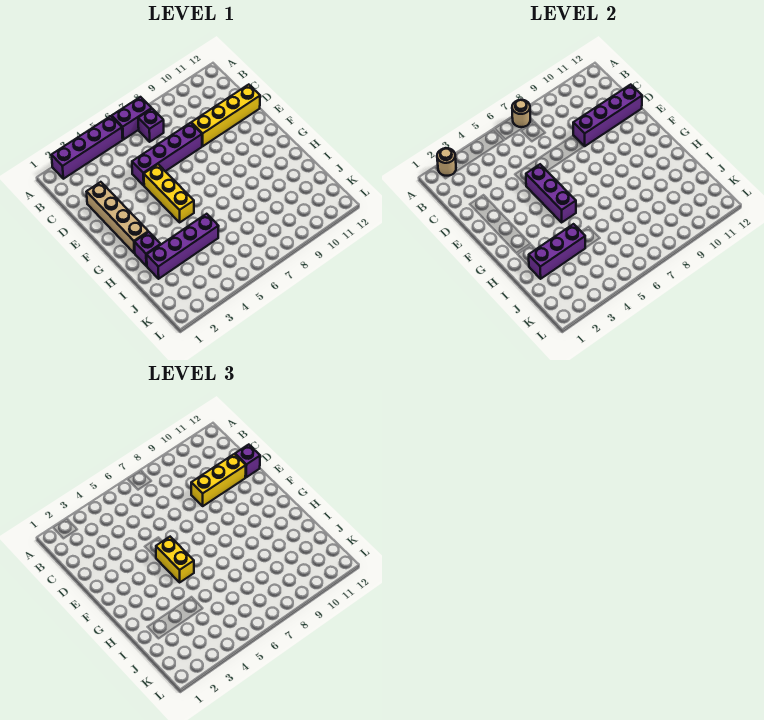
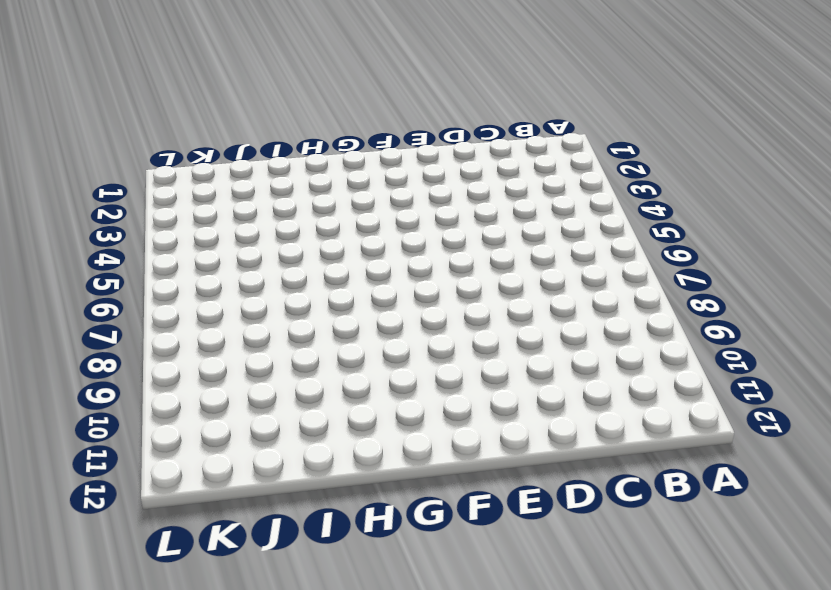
none -> purple brick A2:A5 level 1
none -> purple brick A6:A7 level 1
none -> purple brick B7 level 1

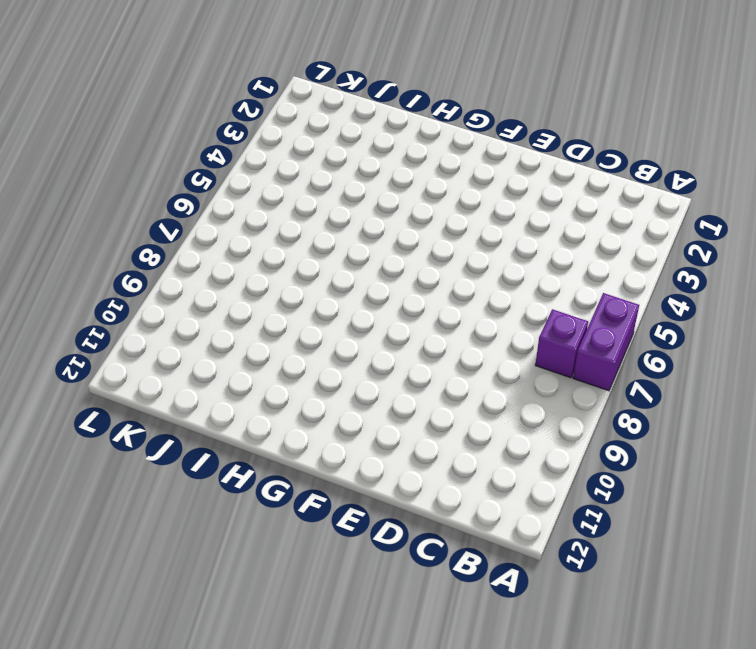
none -> purple brick A2:A5 level 1
none -> tan brick D2:G2 level 1
none -> purple brick D5:D8 level 1

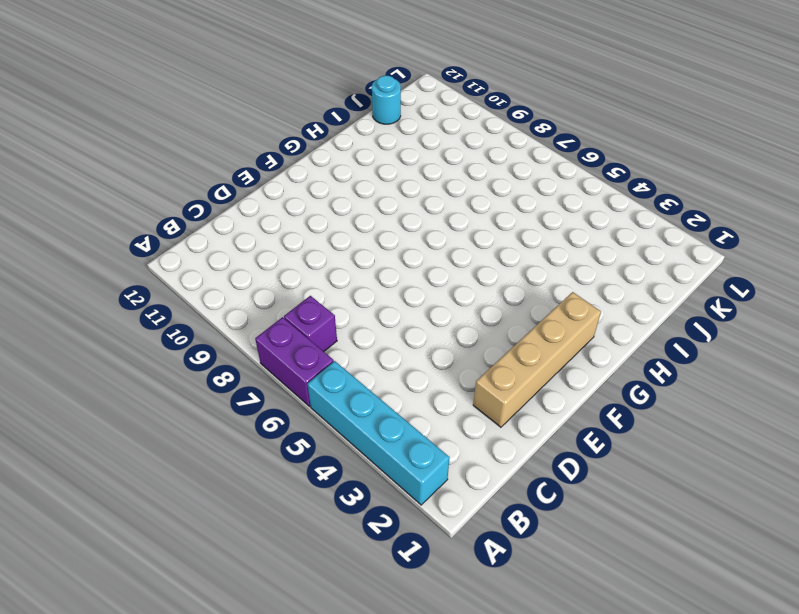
cyan brick A2:A5 level 1 -> purple brick A2:A5 level 1
cyan round brick J12 level 1 -> none
none -> purple brick D5:D8 level 1
none -> yellow brick D9:D12 level 1
none -> yellow brick E5:G5 level 1

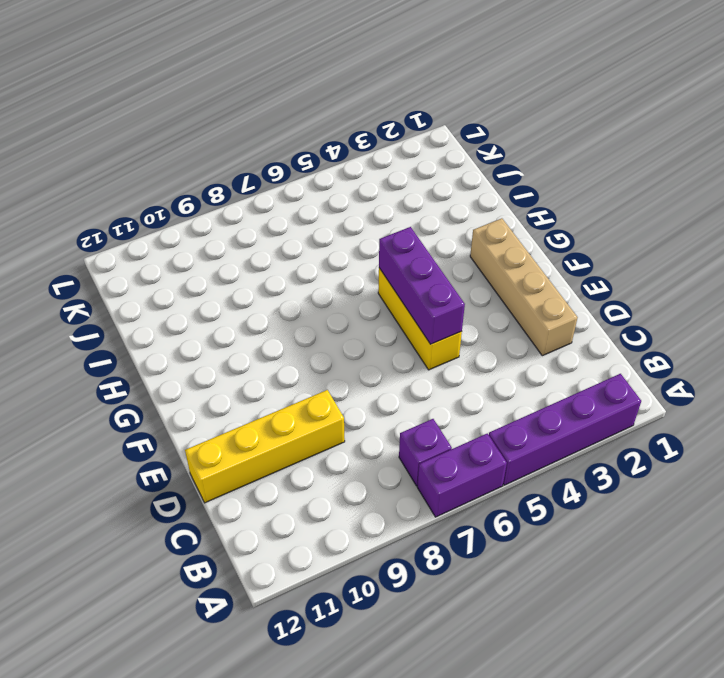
none -> purple brick D5:D8 level 1
none -> purple brick H2 level 1
none -> purple brick I2:I5 level 1

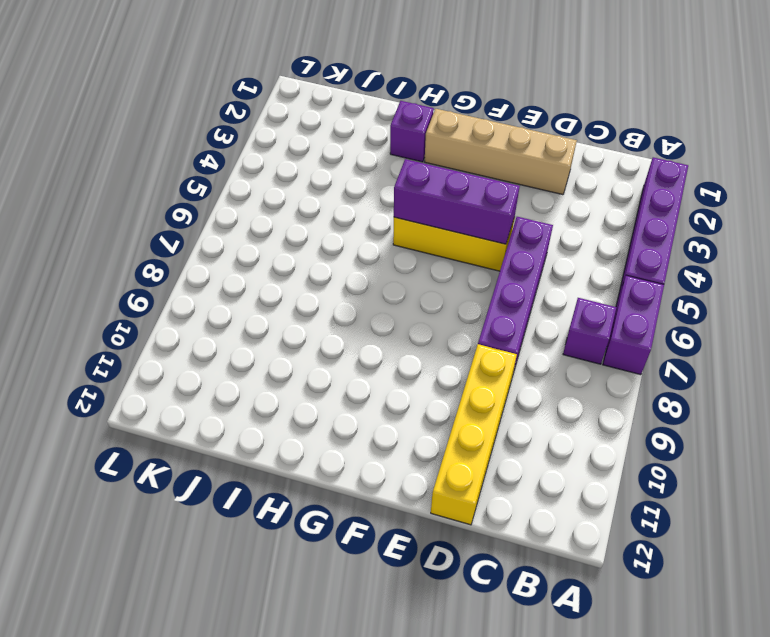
none -> purple brick I2:I5 level 1
none -> tan round brick A2 level 2
none -> tan round brick A7 level 2

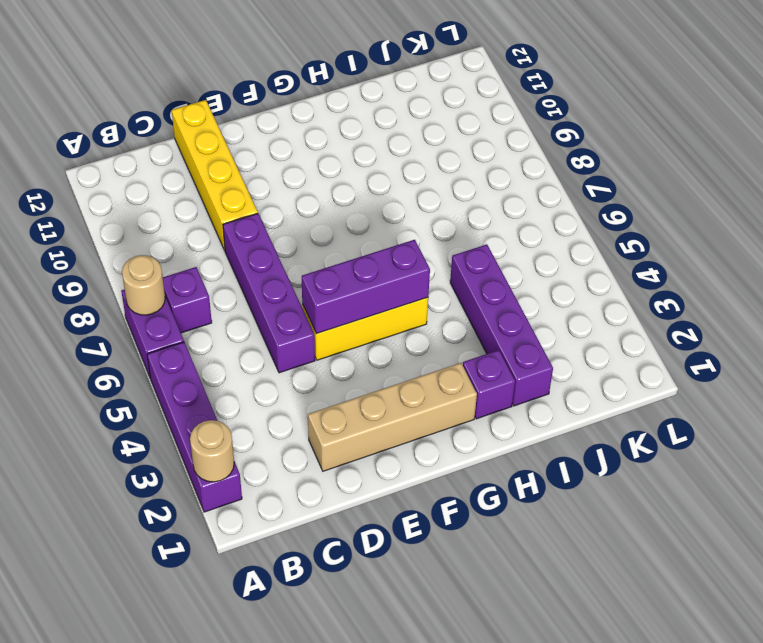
none -> purple brick D9:D12 level 2
none -> purple brick I2:I4 level 2
none -> yellow brick D9:D11 level 3

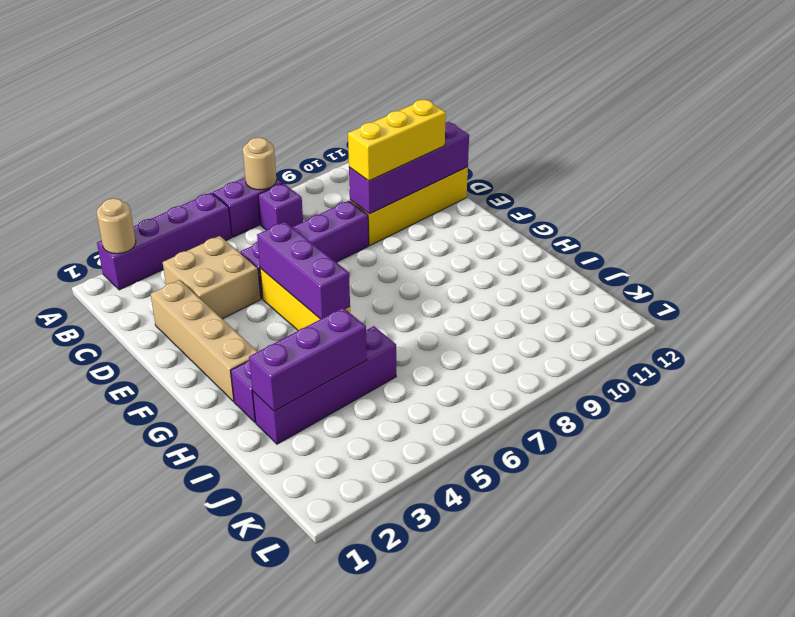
tan brick C3:D4 level 1 -> none
none -> purple brick D12 level 3
none -> yellow brick F5:G5 level 3

